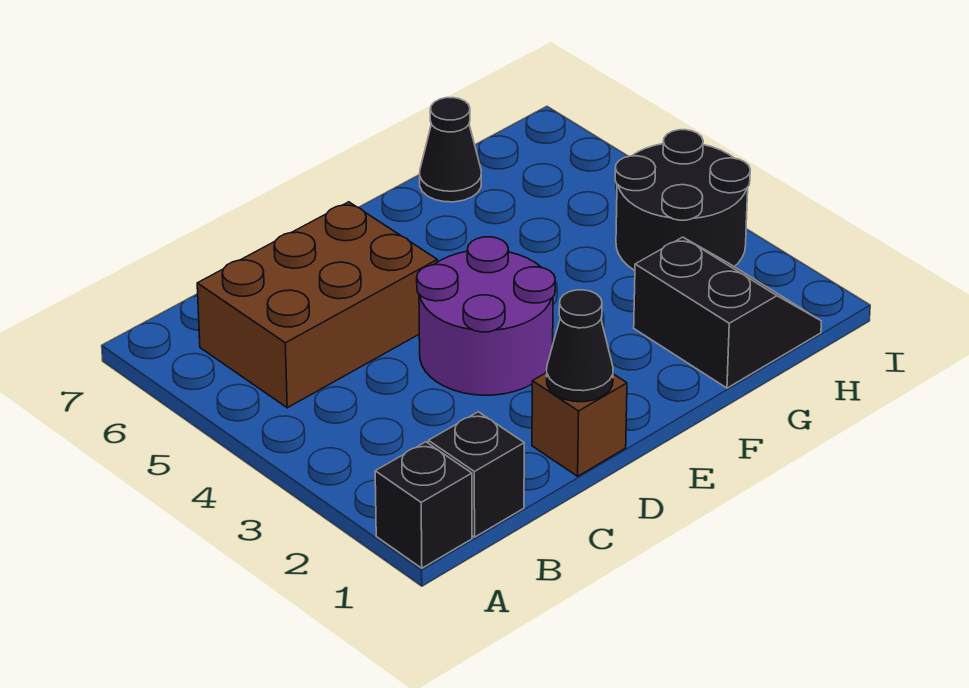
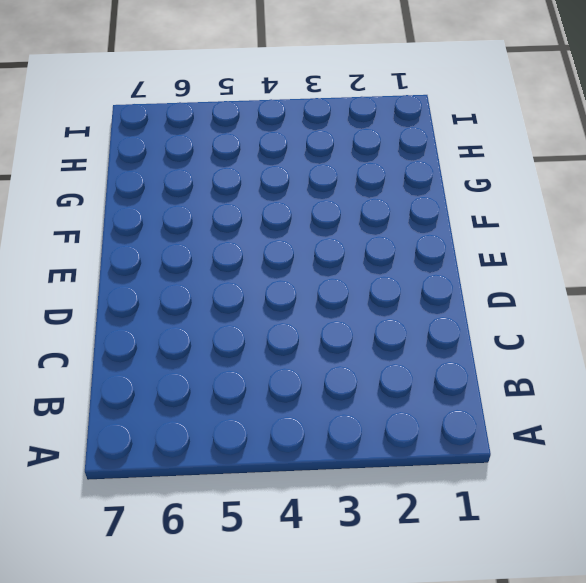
none -> black brick A1 level 1
none -> black brick B1 level 1

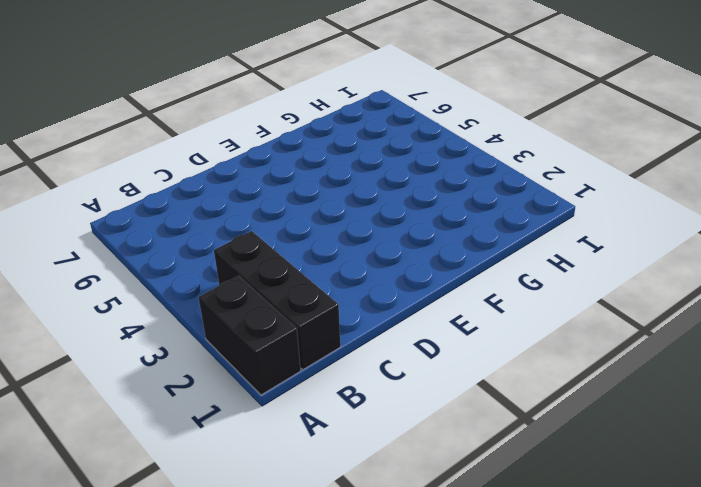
black brick A1:A2 level 1 -> black brick A1 level 1
black brick B1:B3 level 1 -> black brick B1 level 1
none -> brown brick B5:D6 level 1
none -> brown brick D1 level 1

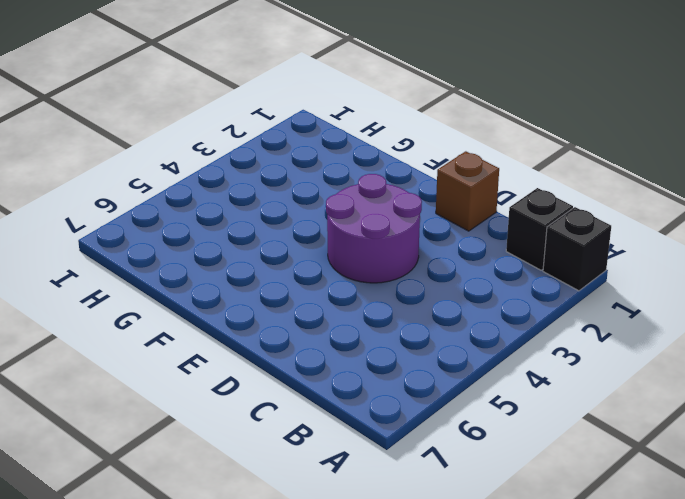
none -> brown brick B5:D6 level 1
none -> black slope G1:H2 level 1 top G

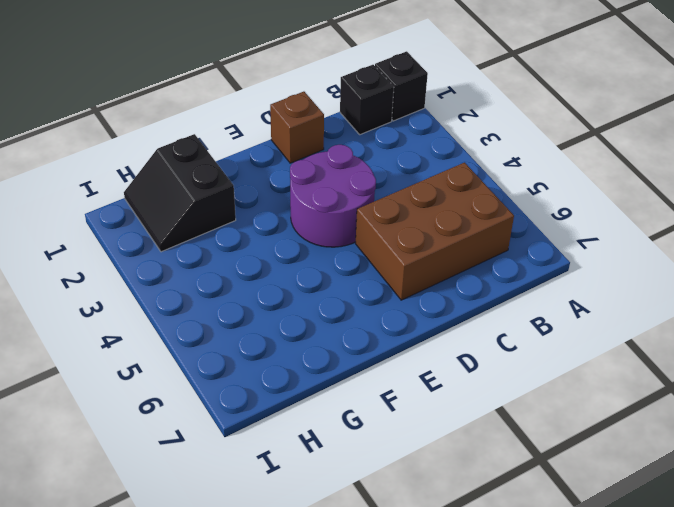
none -> black cone G7 level 1
none -> black round brick H3:I4 level 1

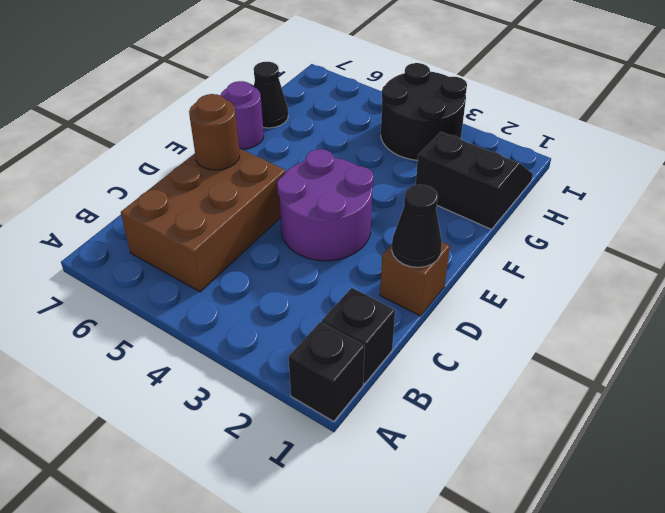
brown round brick D6 level 2 -> none
purple round brick F7 level 1 -> none

